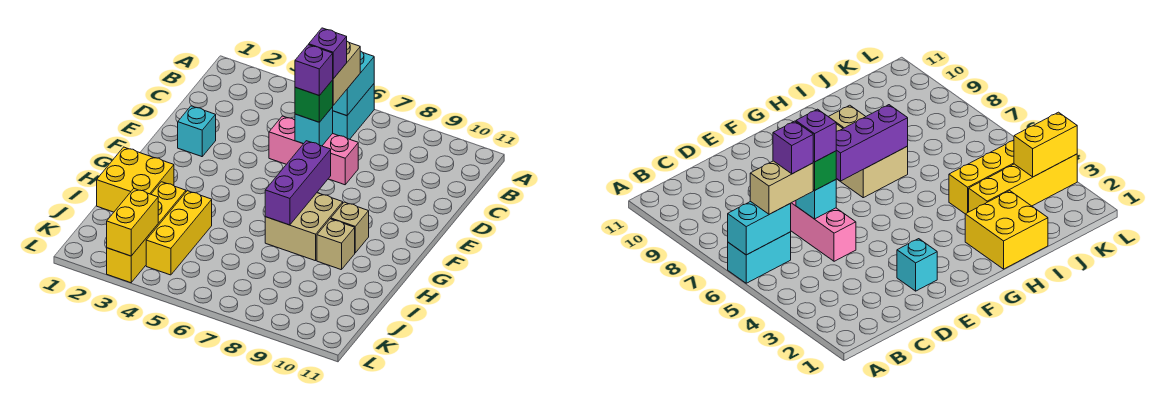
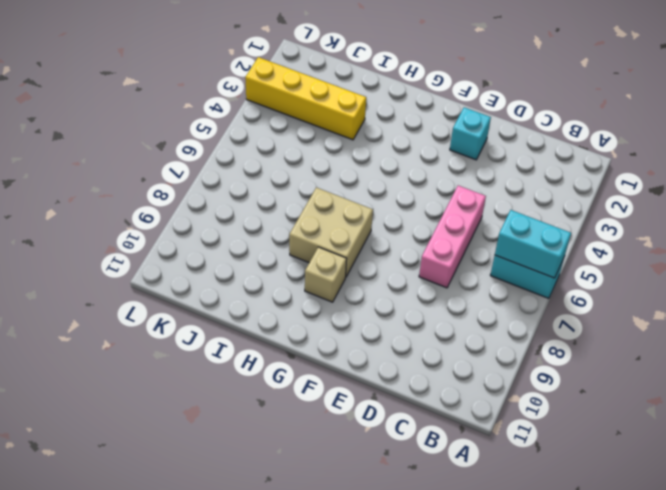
none -> yellow brick H1:I2 level 1
none -> tan brick H9 level 1
none -> yellow brick I4:K4 level 1

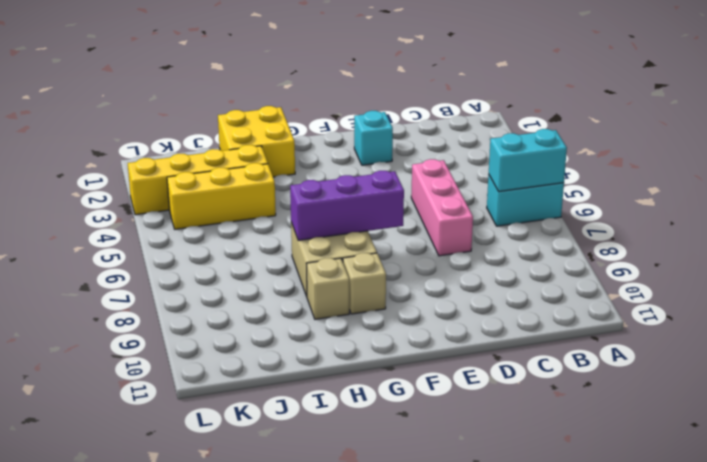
none -> cyan brick D6 level 2
none -> yellow brick K3:L3 level 2
none -> tan brick B6:C6 level 3

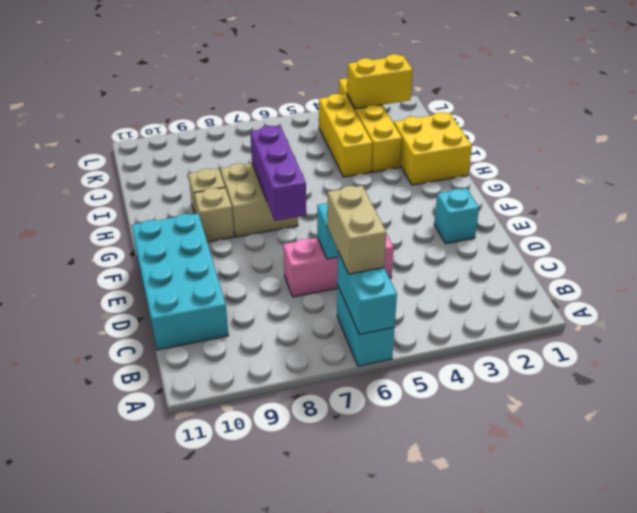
cyan brick C10:F11 level 1 -> none
yellow brick K2:K3 level 2 -> yellow brick K3:L3 level 2
none -> green brick D6 level 3
none -> purple brick C6 level 4
none -> purple brick D6 level 4

